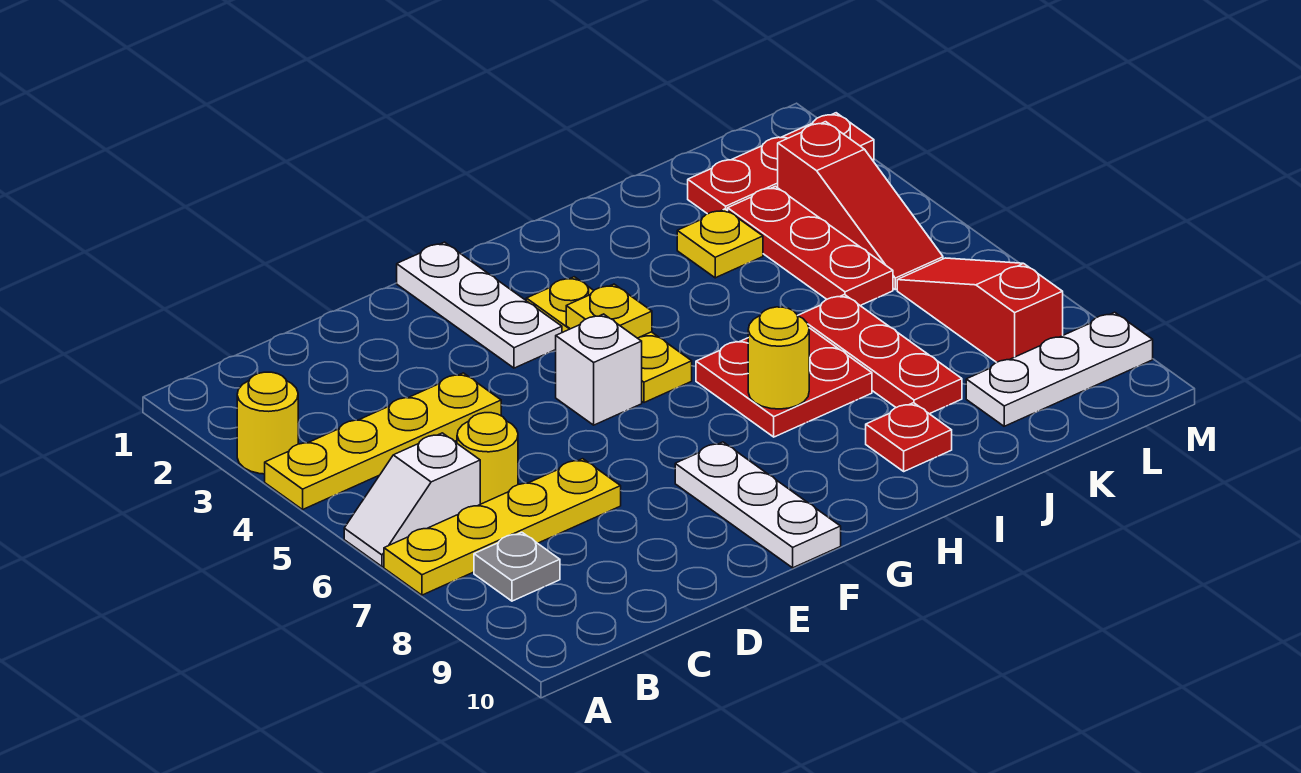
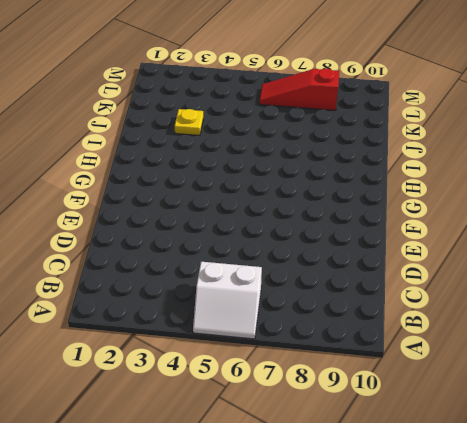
white slope A5:B6 level 1 top B -> white slope A6:B6 level 1 top B
none -> yellow round brick A3 level 1
none -> yellow plate A4:D4 level 1
none -> yellow plate A7:D7 level 1

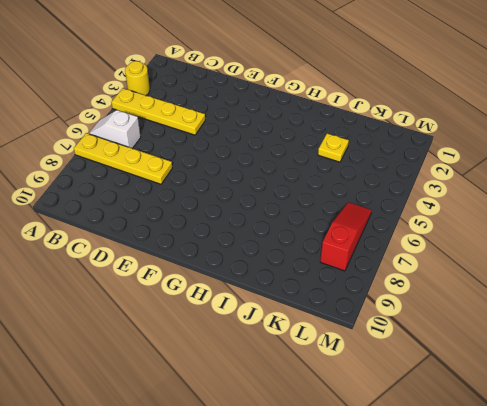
none -> grey plate B8 level 1
none -> yellow round brick C6 level 1
none -> white plate F1:F3 level 1

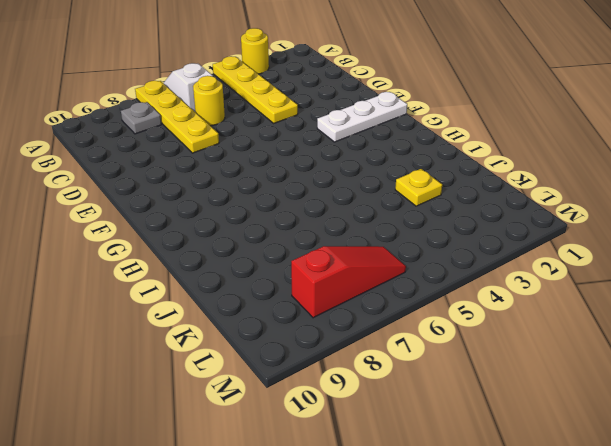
none -> white brick F5 level 1
none -> white plate F8:F10 level 1
none -> yellow plate G3:G5 level 1

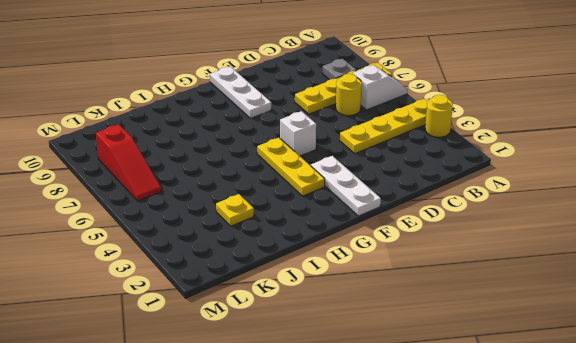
none -> red plate H6:I7 level 1
none -> red plate I9 level 1
none -> red plate J6:J8 level 1

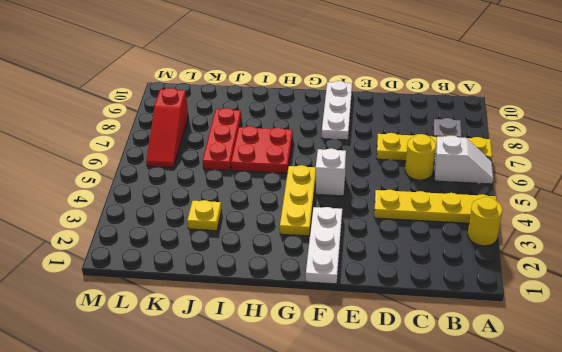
none -> red plate I9 level 1
none -> red plate K2:M2 level 1
none -> red plate K3:K5 level 1

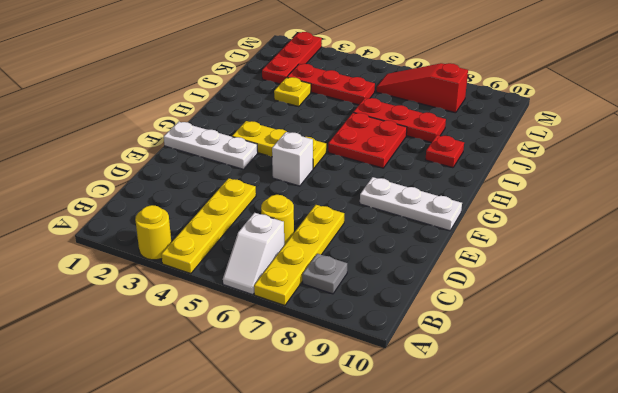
none -> white plate K9:M9 level 1
none -> red slope L3:L5 level 1 top 3
none -> yellow plate G4 level 2

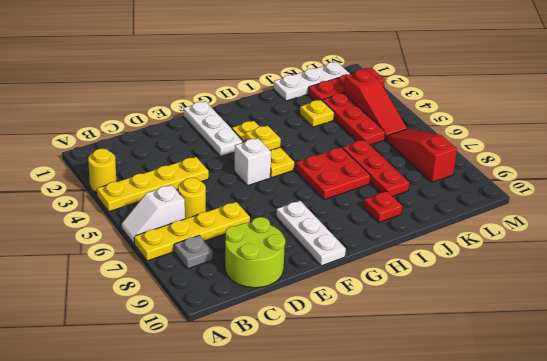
lime round brick C9:D10 level 1 -> none
white plate J1:L1 level 1 -> white plate K9:M9 level 1
none -> yellow round brick H7 level 2

